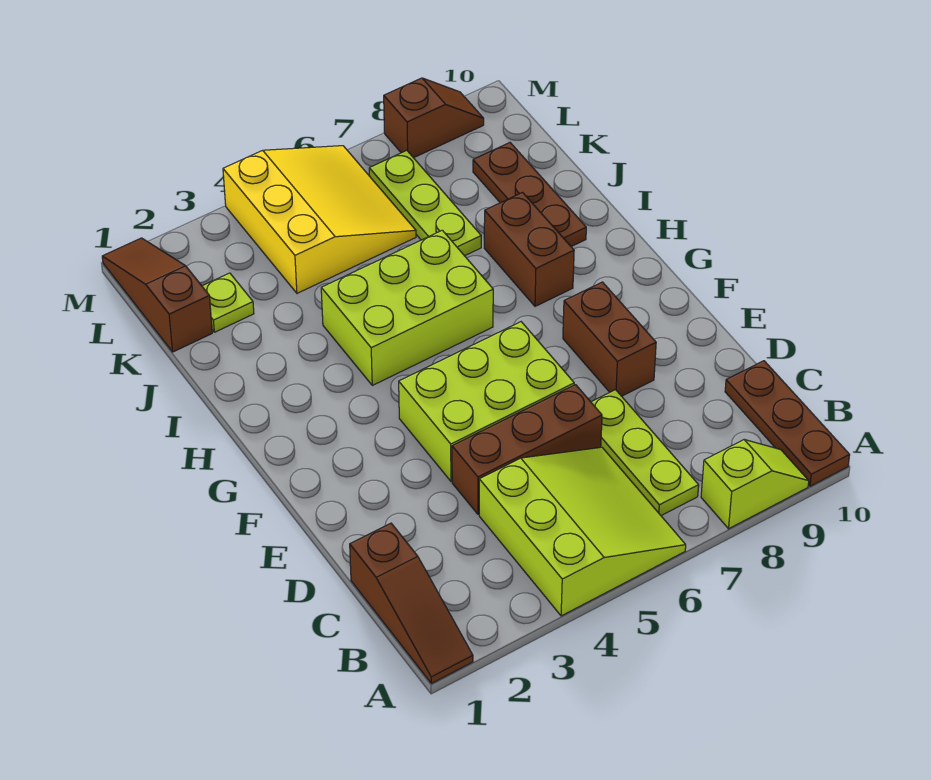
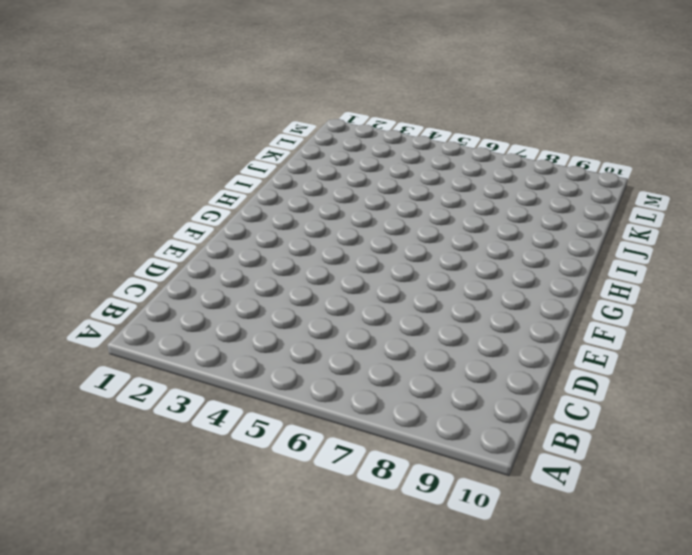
none -> brown slope A1:C1 level 1 top C
none -> lime slope A4:C6 level 1 top 4
none -> lime slope A8:A9 level 1 top 8

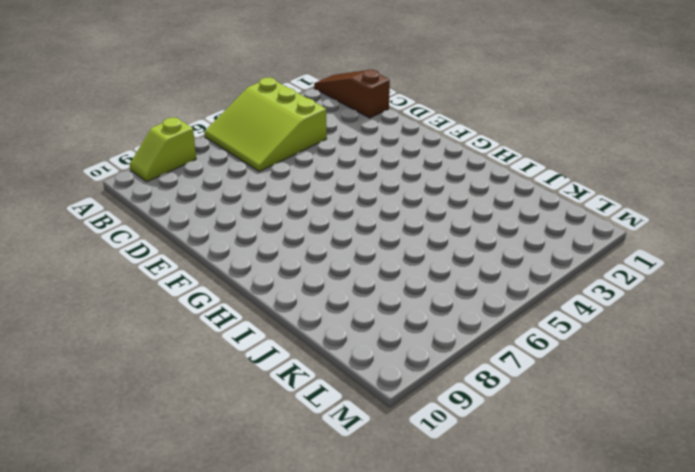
none -> brown plate A10:C10 level 1
none -> lime plate B7:D7 level 1
none -> brown brick D4:D6 level 1

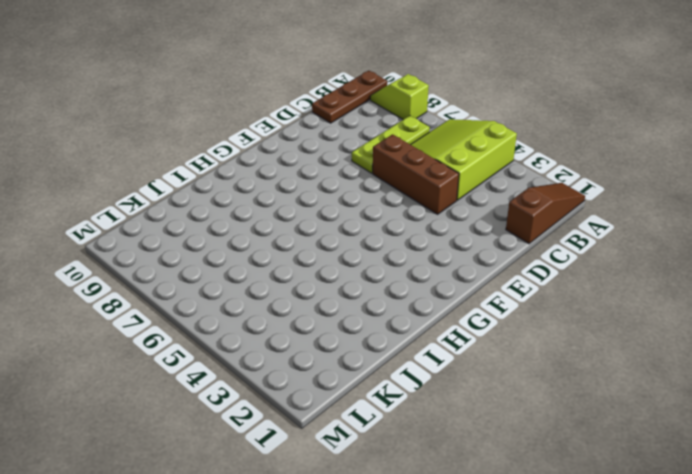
none -> lime brick E4:F6 level 1
none -> brown brick E8:F8 level 1
none -> lime brick H4:I6 level 1

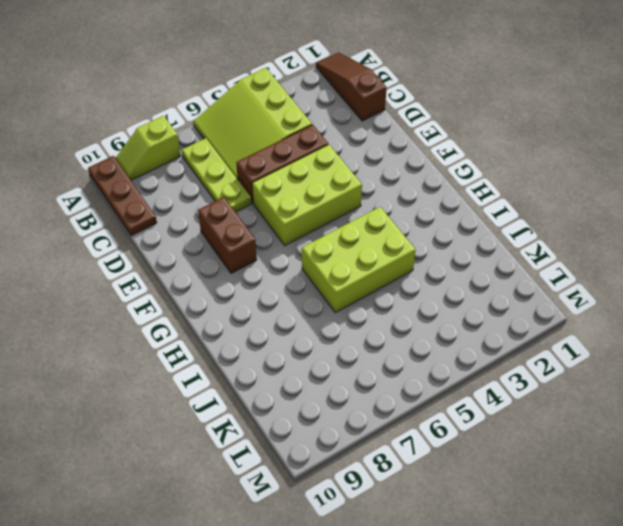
none -> brown brick H8:I8 level 1
none -> brown plate I9:K9 level 1
none -> lime plate J7:L7 level 1

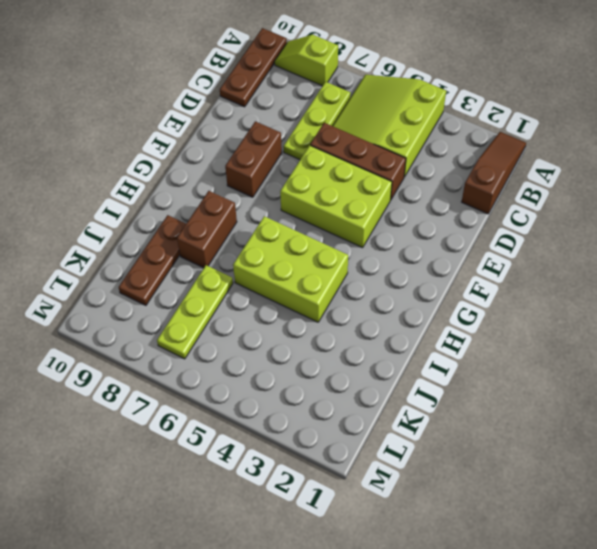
none -> brown slope K1:M1 level 1 top K
none -> lime plate K2 level 1
none -> yellow slope K4:M6 level 1 top 4

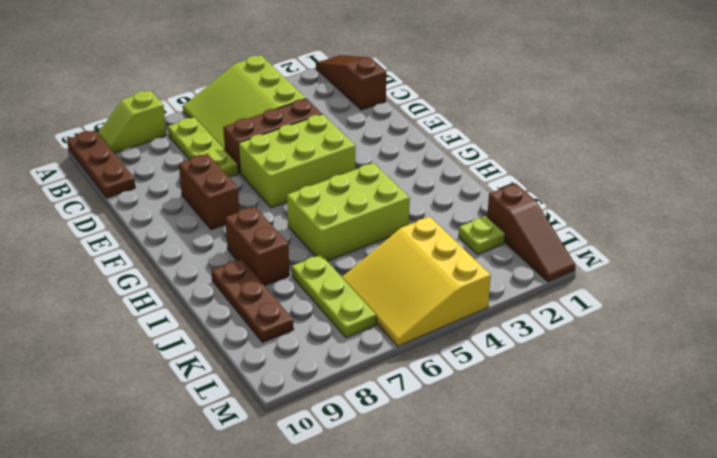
none -> brown slope M8:M9 level 1 top 8

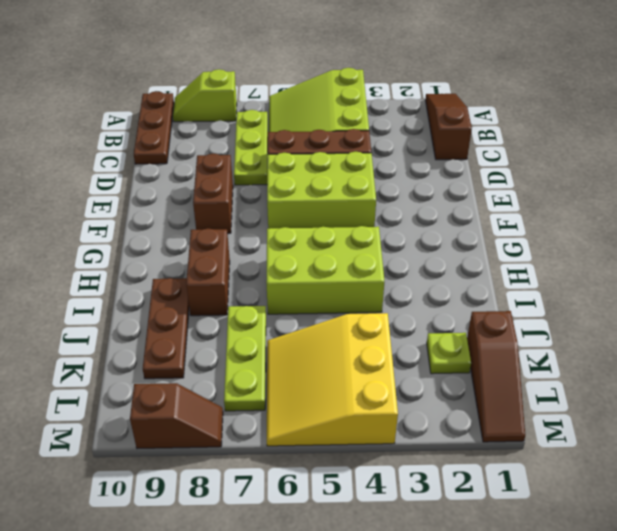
brown slope M8:M9 level 1 top 9 -> brown slope M8:M9 level 1 top 8

